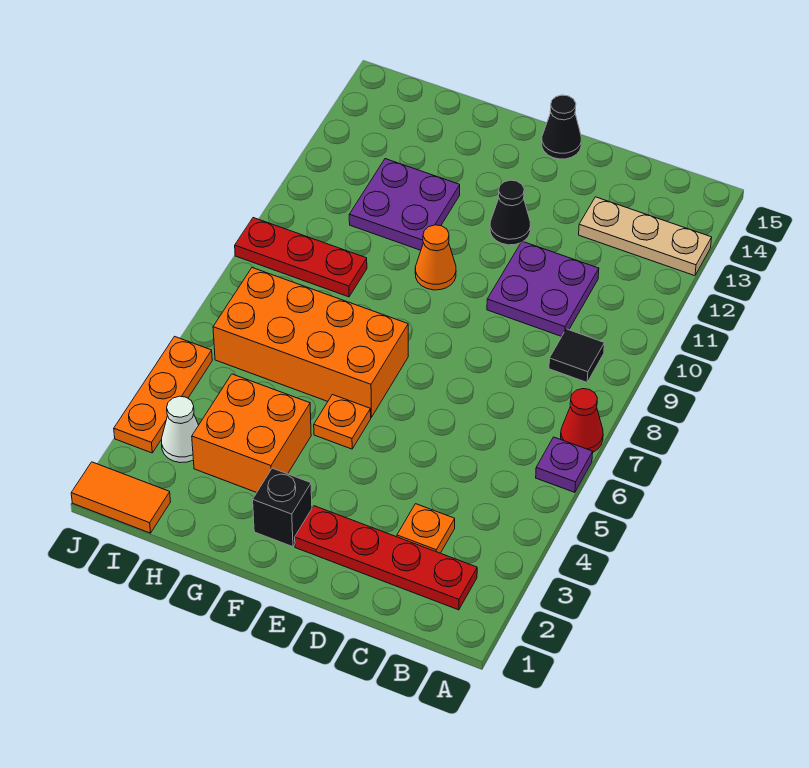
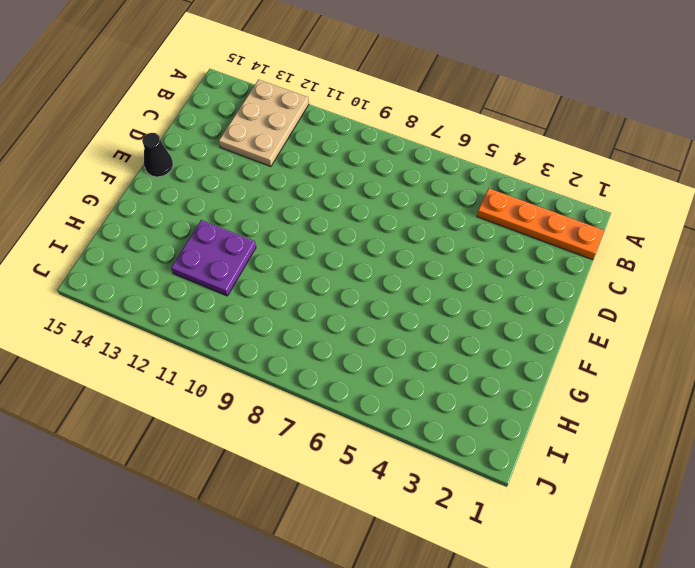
tan plate A12:C13 level 1 -> tan plate A13:C13 level 1
orange plate B1:B4 level 1 -> red plate B2:E2 level 1
none -> purple plate A6 level 1
none -> red cone A7 level 1
none -> black tile B9 level 1

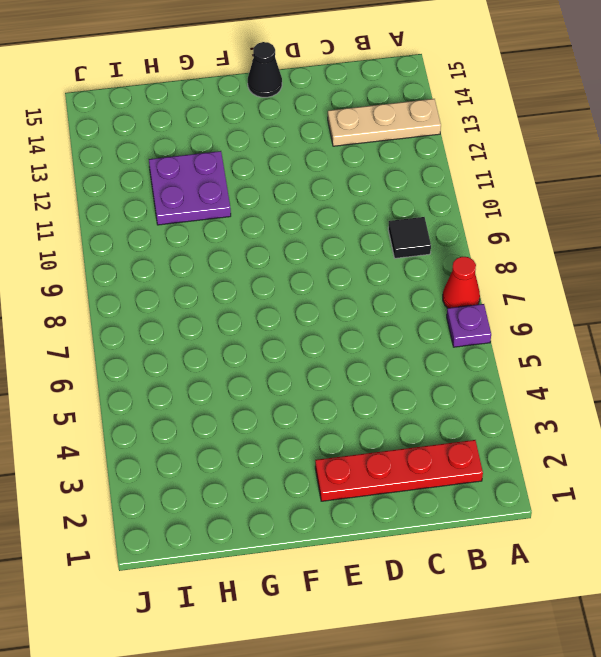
none -> orange plate C3 level 1
none -> purple plate C10:D11 level 1
none -> black cone E12 level 1

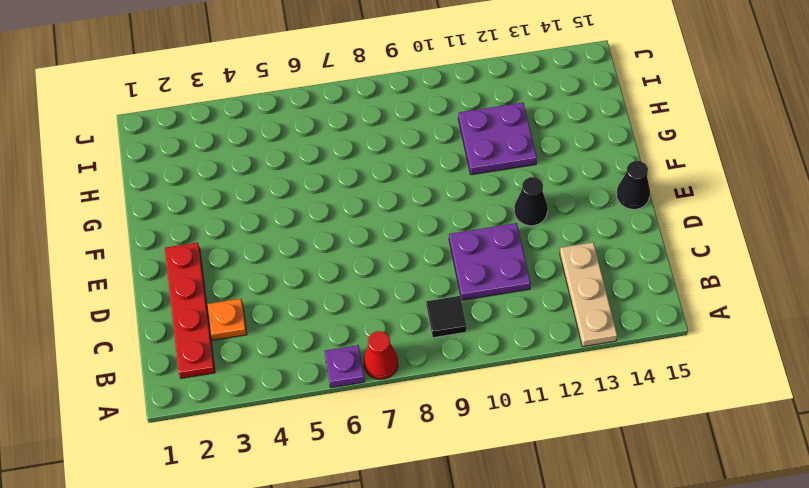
none -> black brick F2 level 1
none -> orange plate F5 level 1
none -> orange brick F6:I7 level 1

